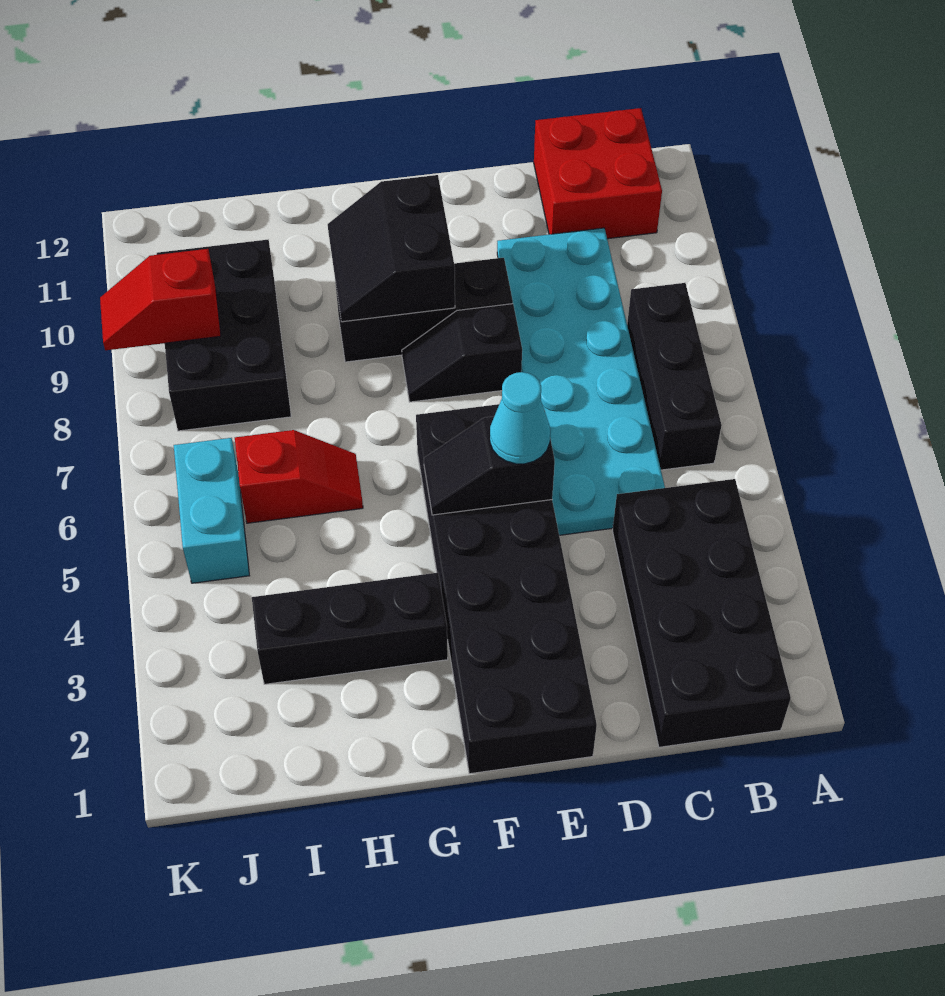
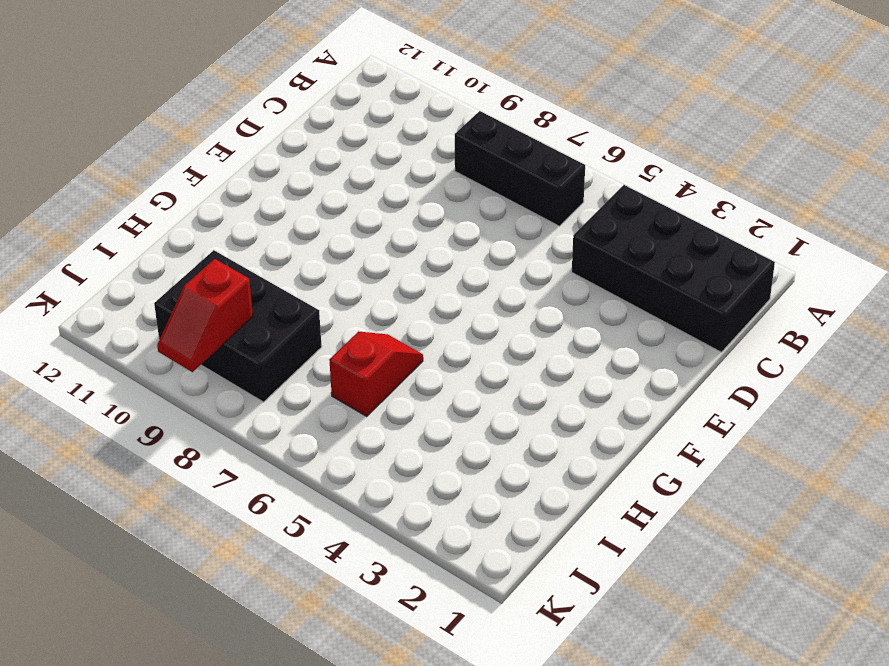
none -> red brick B11:C12 level 1
none -> cyan plate C5:D10 level 1
none -> black brick E1:F6 level 1

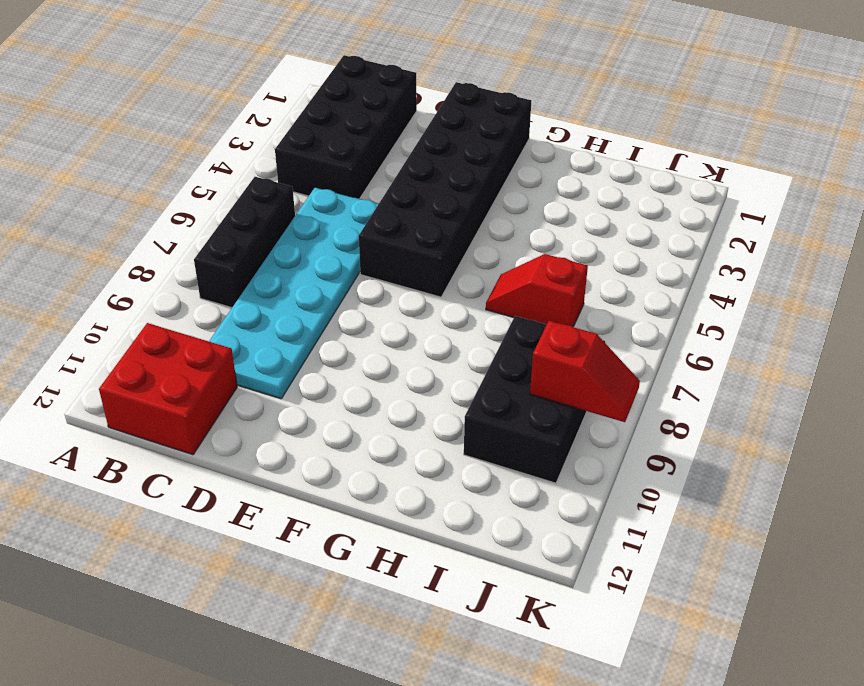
none -> black slope E8:F8 level 1 top E
none -> black brick E9:G9 level 1
none -> black brick G3:I3 level 1

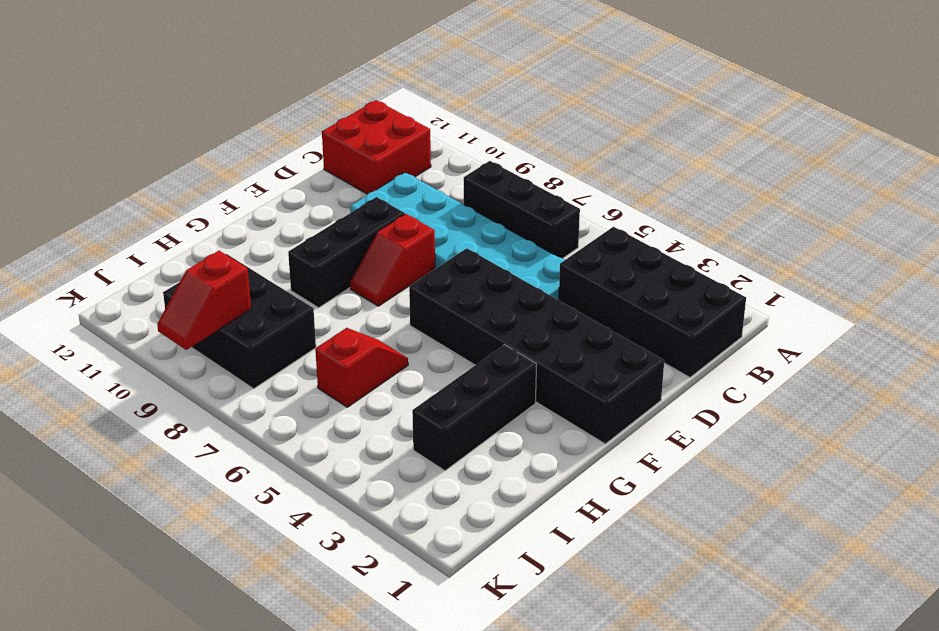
red slope E8:F8 level 1 top E -> black slope E8:F8 level 1 top E
none -> cyan brick J5:J6 level 1
none -> black slope E5:F5 level 2 top E
none -> black slope F9:G10 level 2 top F

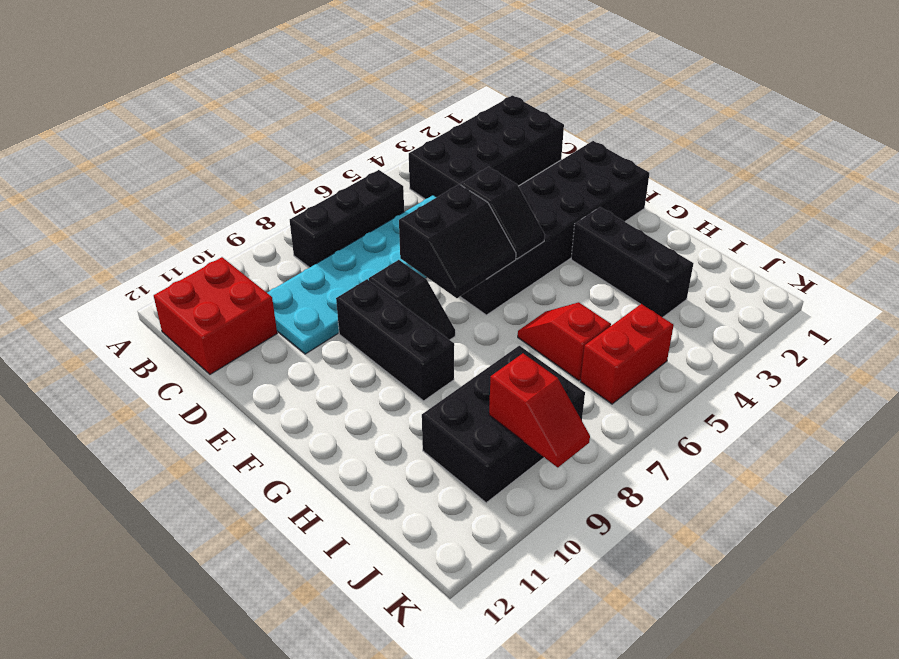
black slope E6:F7 level 2 top E -> black slope F9:G10 level 2 top F
red brick J5:J6 level 1 -> cyan brick J5:J6 level 1
none -> cyan cone E5 level 3

